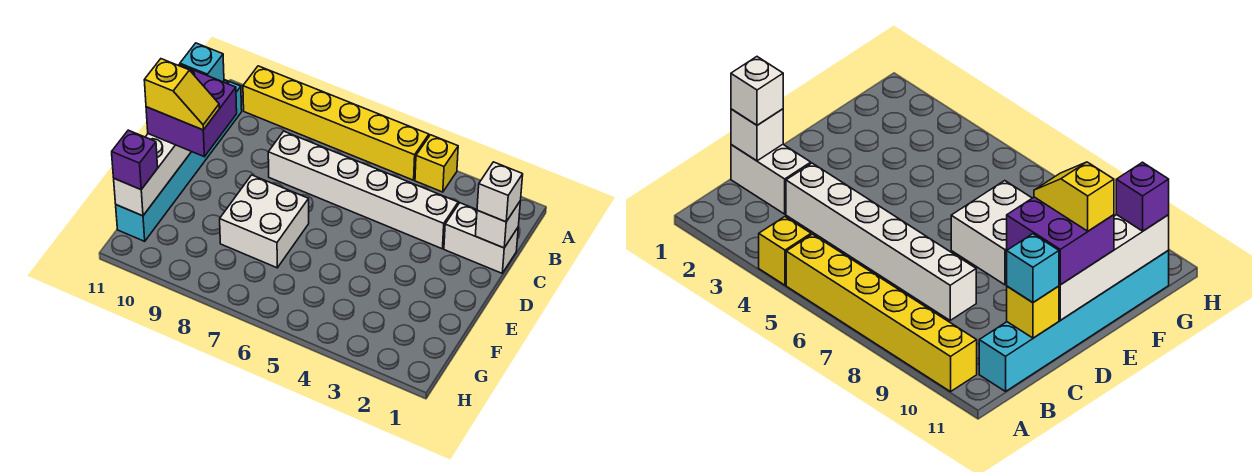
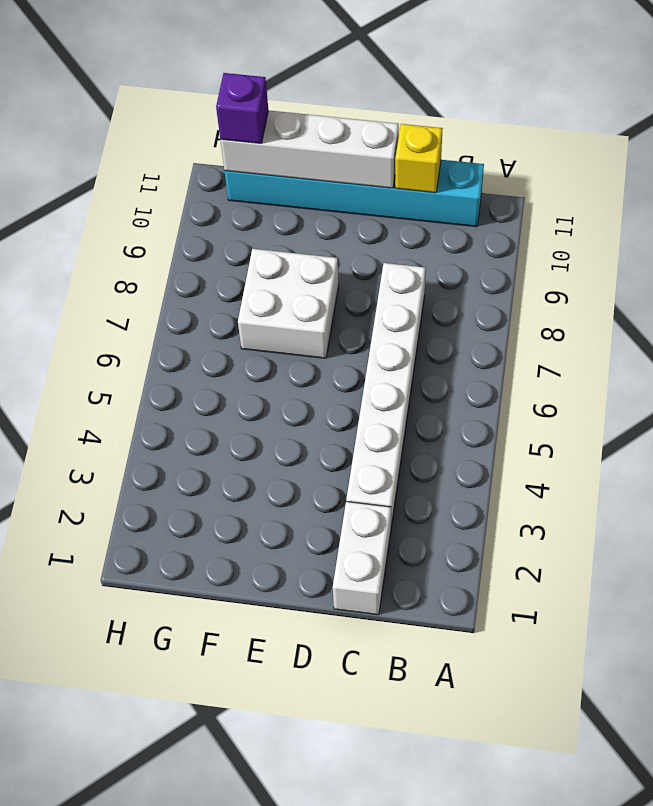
none -> yellow brick A4 level 1
none -> yellow brick A5:A10 level 1
none -> white brick C1 level 2

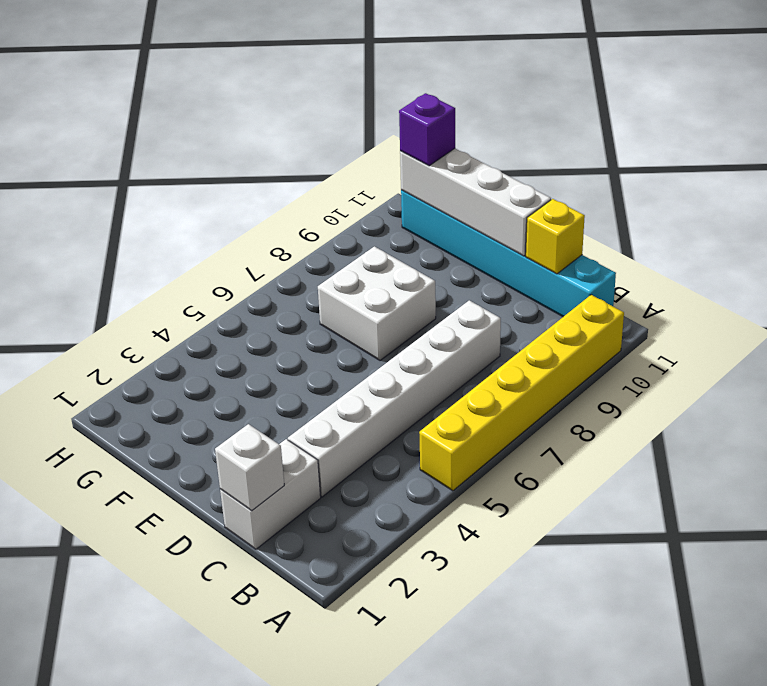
none -> yellow brick A4 level 1
none -> white brick C1 level 3
none -> cyan brick C11 level 3

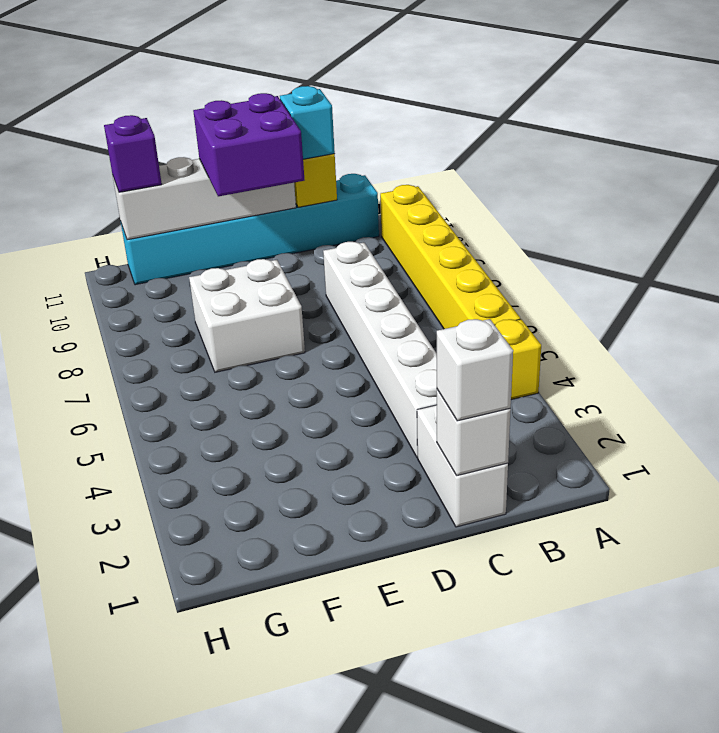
none -> yellow slope E10:E11 level 4 top 11

